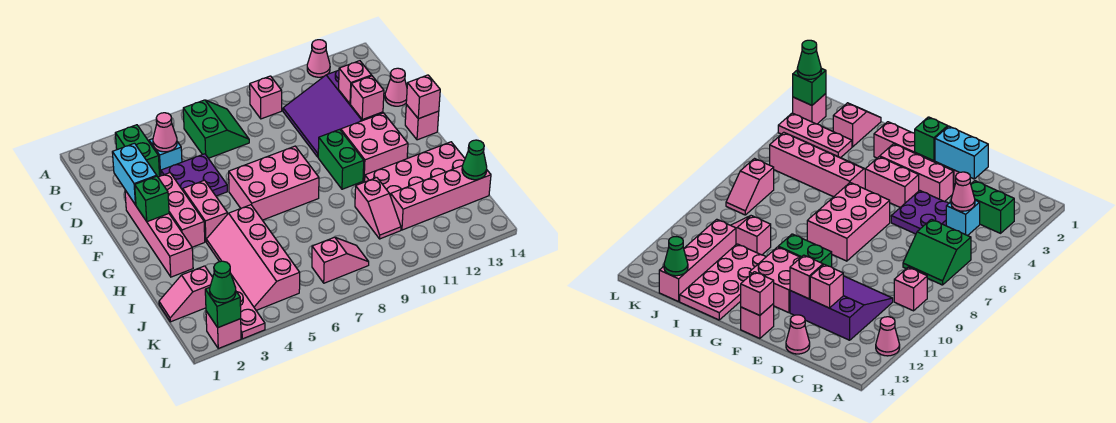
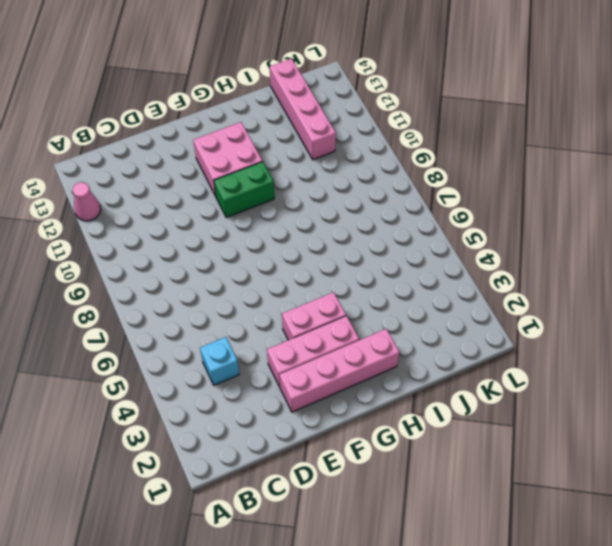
none -> green brick B3:C3 level 1
none -> green slope B6:C7 level 1 top 6
none -> pink brick B9 level 1
none -> purple slope C10:E12 level 1 top 12

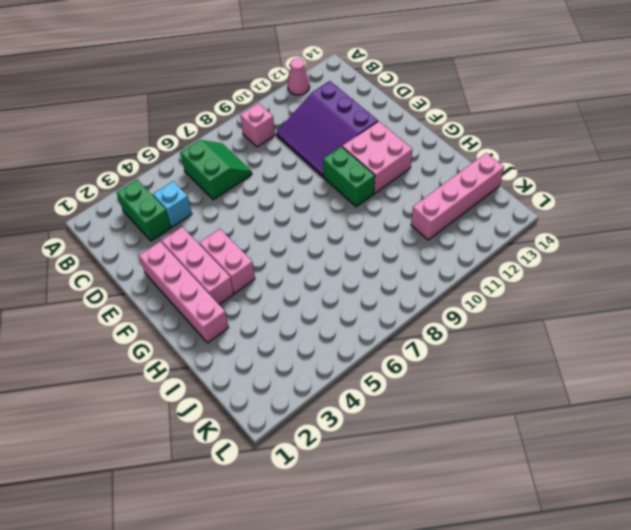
none -> purple plate D4:E5 level 1
none -> pink cone D14 level 1
none -> pink brick F6:G8 level 1
none -> pink brick F14 level 1

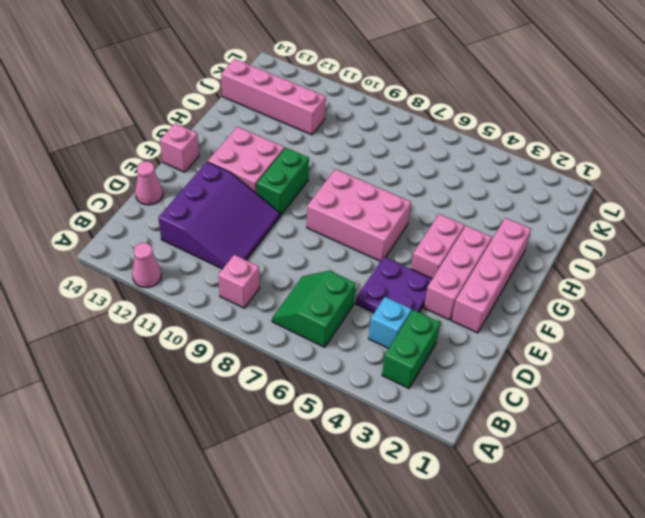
none -> pink slope H4:K5 level 1 top 5
none -> pink plate H11:I14 level 1
none -> pink slope I10:J10 level 1 top I
none -> pink slope J1:J2 level 1 top 2

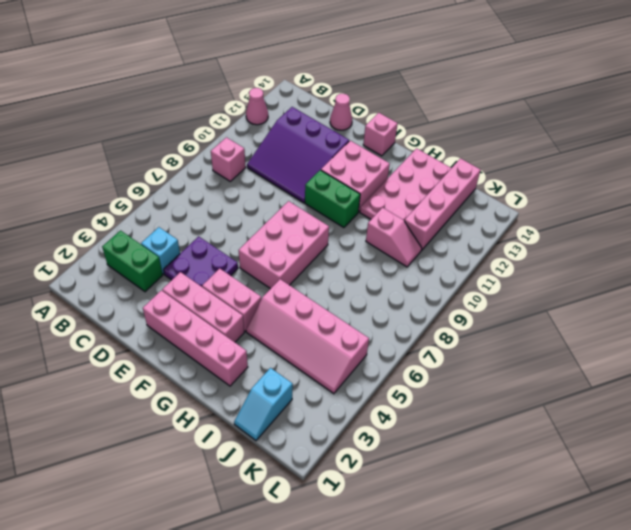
cyan slope J1:J2 level 1 top 2 -> pink slope J1:J2 level 1 top 2
none -> green slope B6:C7 level 1 top 6
none -> pink plate J3:L3 level 1
none -> pink slope K7:K8 level 1 top 7
none -> pink brick L2 level 1

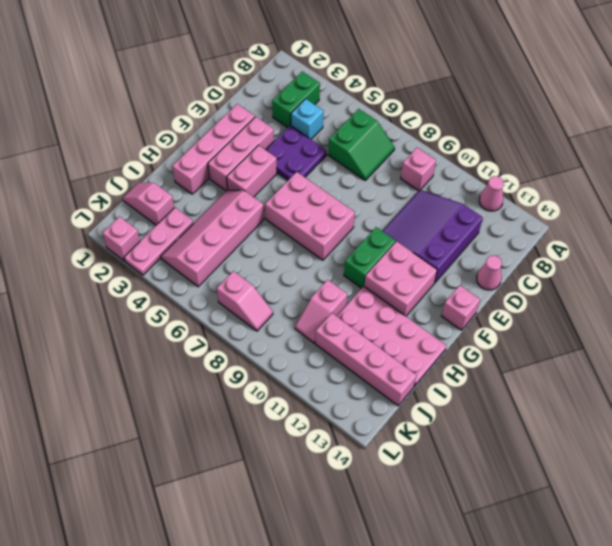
none -> pink cone C4 level 2
none -> cyan brick D2:E2 level 2
none -> pink brick D12 level 2
none -> pink brick E12 level 2

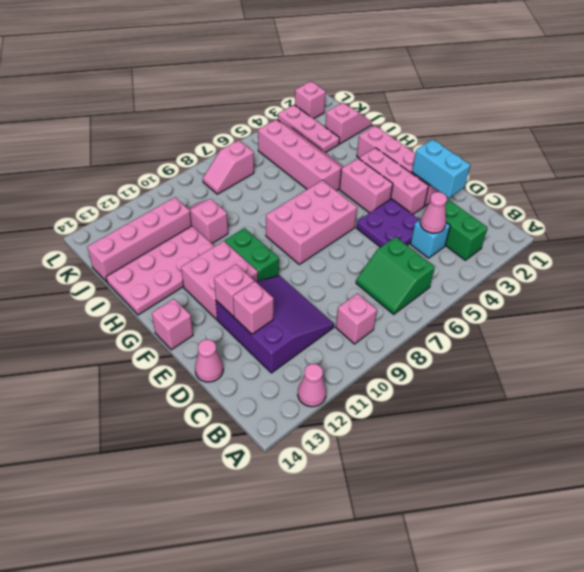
none -> green brick F2 level 2
none -> pink brick F14 level 2
none -> green cone J14 level 2
none -> green brick L2 level 2

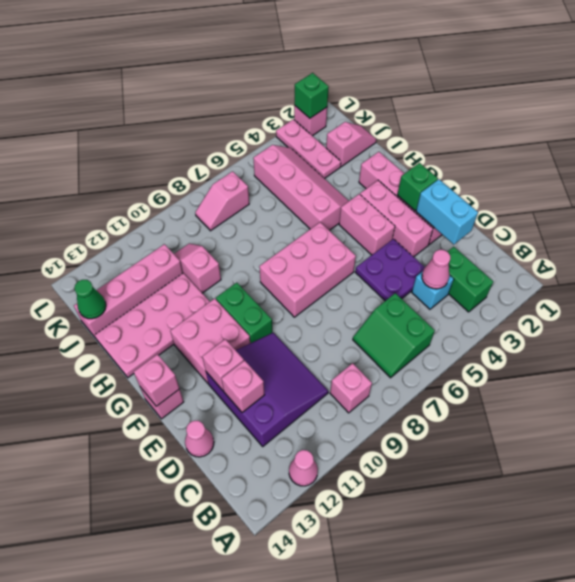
none -> green cone L2 level 3

